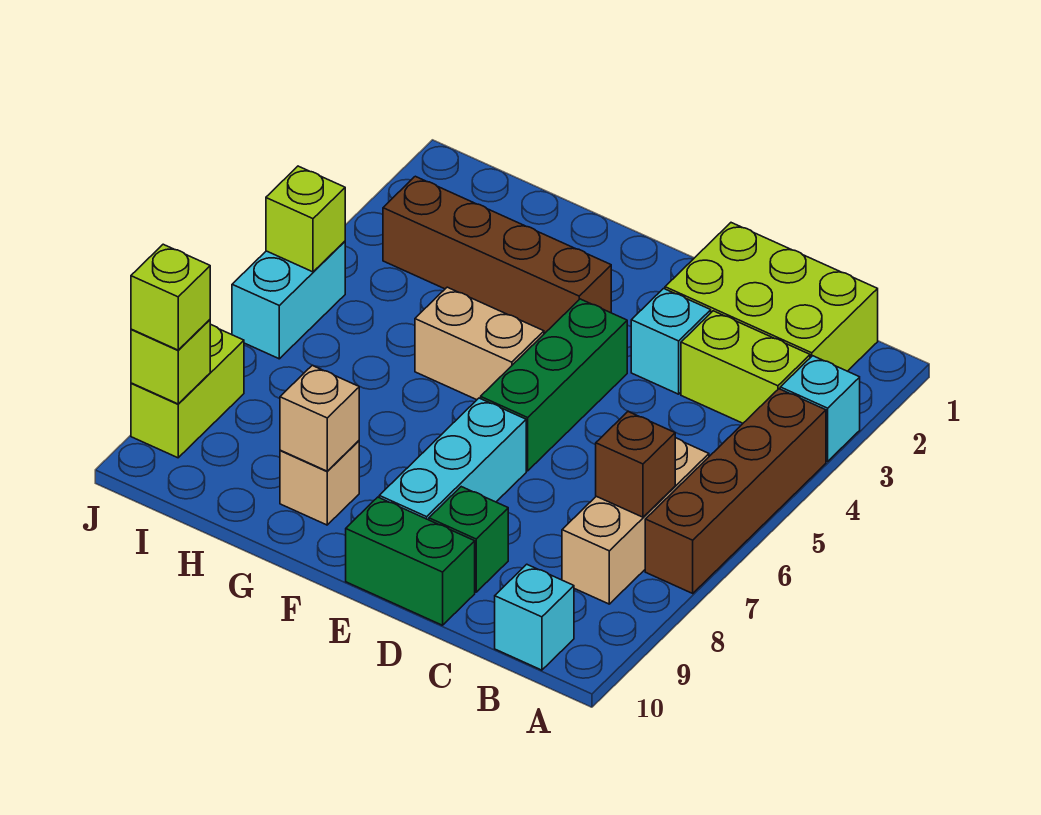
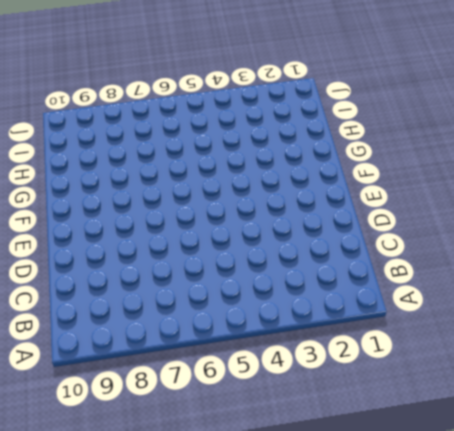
none -> cyan brick A3 level 1
none -> brown brick A4:A7 level 1
none -> lime brick B1:D2 level 1

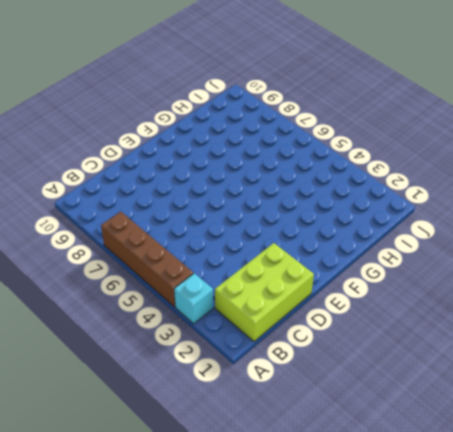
none -> lime brick B3:C3 level 1
none -> tan brick B6:B8 level 1
none -> cyan brick B10 level 1

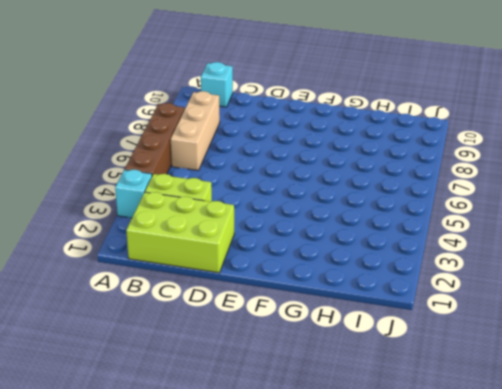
none -> cyan brick D3 level 1
none -> green brick D9 level 1
none -> green brick D10:E10 level 1

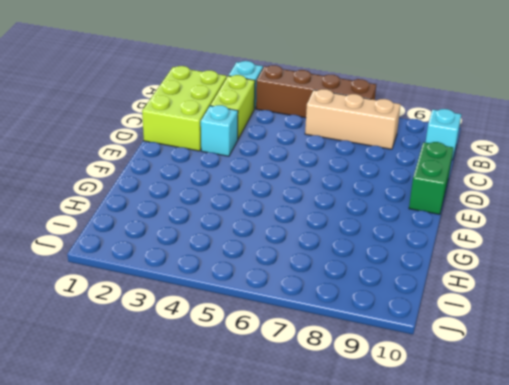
none -> green brick D9 level 1
none -> green brick E4:E6 level 1
none -> cyan brick E7:E9 level 1

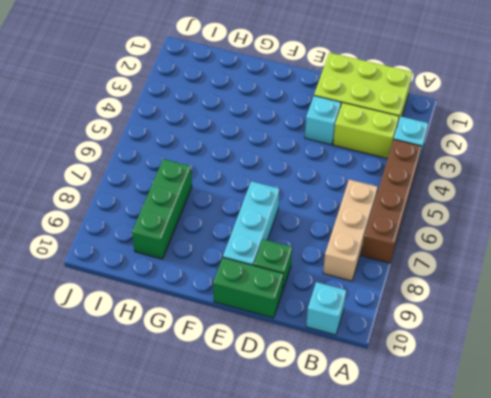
green brick H7:H9 level 1 -> green brick E4:E6 level 1
none -> brown brick F3:I3 level 1
none -> tan brick F5:G5 level 1
none -> tan brick G9 level 1

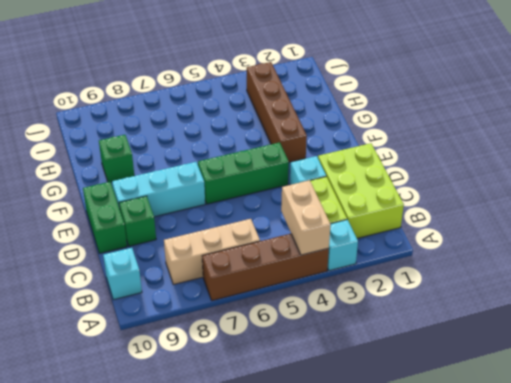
tan brick A4:B4 level 2 -> tan brick F5:G5 level 1
green brick G9 level 1 -> tan brick G9 level 1
none -> cyan brick J5:J6 level 1
none -> lime brick J8:J9 level 1
none -> brown brick B7 level 2

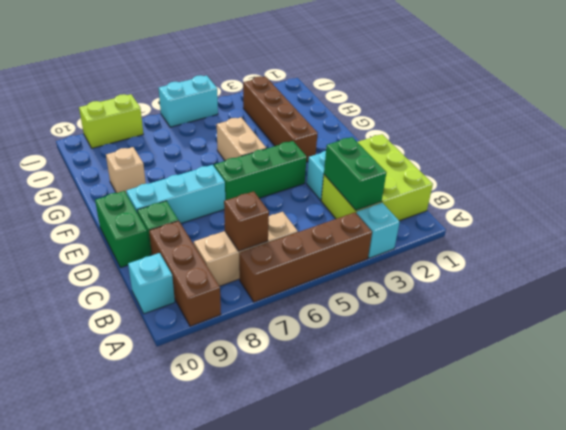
brown brick A9:C9 level 1 -> none
green brick B3:C3 level 2 -> none
none -> tan brick G9 level 2
none -> lime brick J5 level 2
none -> lime brick J9 level 2

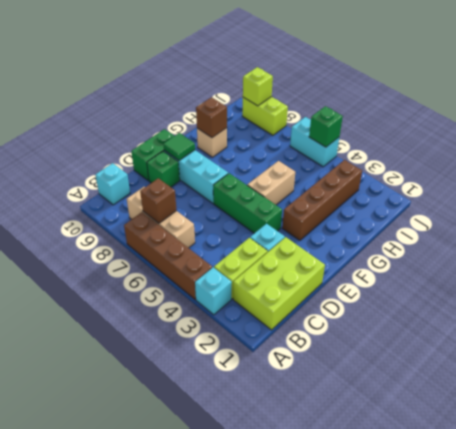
green tile E9 level 2 -> none
brown brick G9 level 2 -> tan brick G9 level 2
green brick J5 level 2 -> lime brick J5 level 2
none -> lime brick J9 level 3

